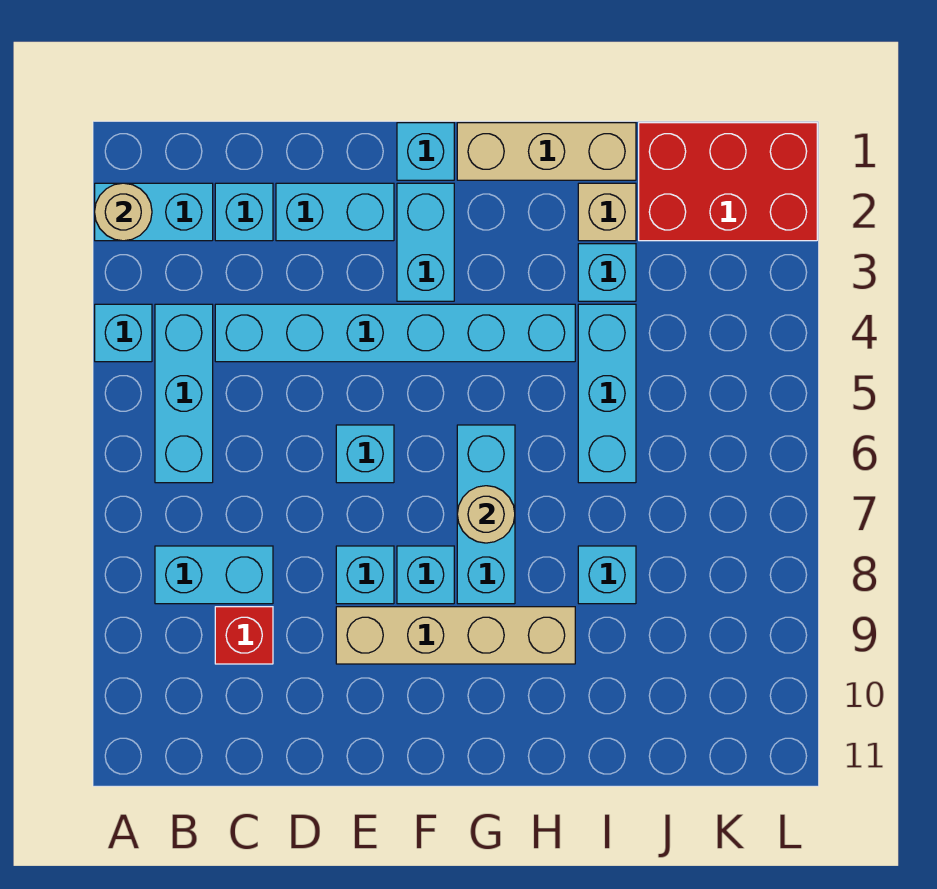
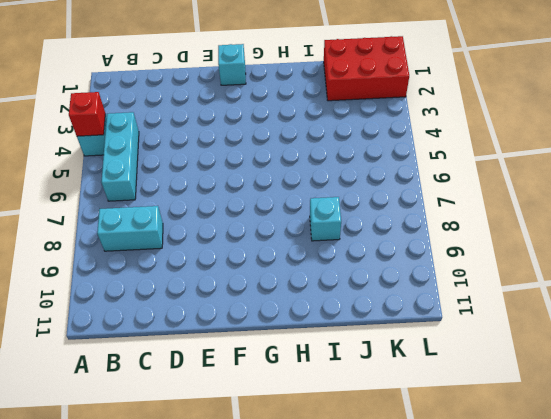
red brick A4 level 2 -> red brick C9 level 1
none -> cyan brick A2:B2 level 1
none -> cyan brick C2 level 1
none -> cyan brick C4:H4 level 1

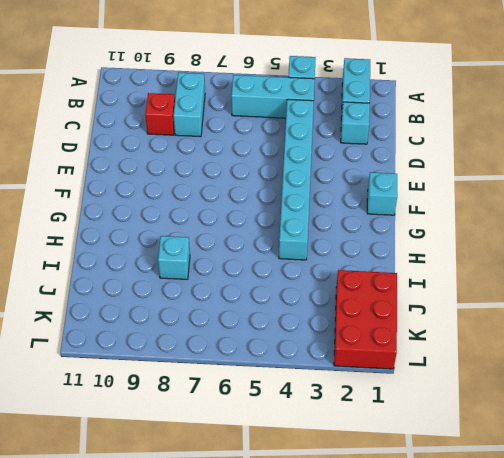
none -> cyan brick D2:E2 level 1
none -> cyan brick E6 level 1
none -> cyan brick E8 level 1

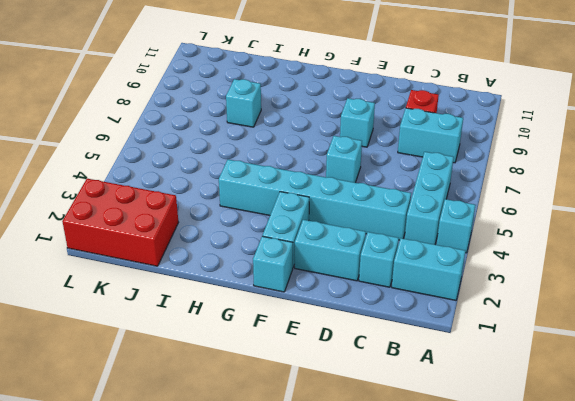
none -> tan brick E9:H9 level 1
none -> cyan brick F8 level 1
none -> tan brick G1:I1 level 1

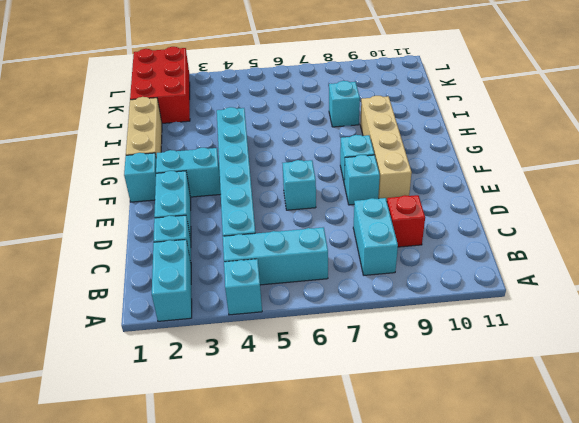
none -> cyan brick G6:G8 level 1
none -> tan brick I2 level 1
none -> cyan brick I3 level 1

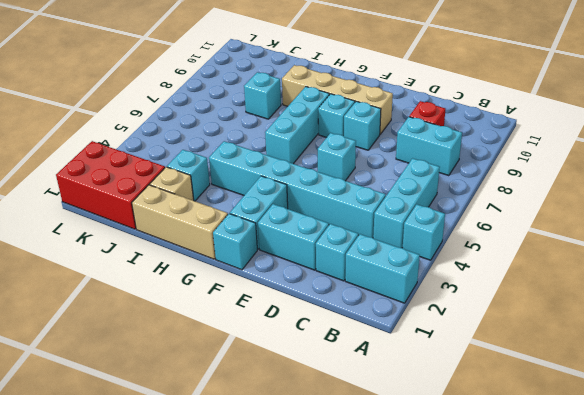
none -> cyan brick I4:I6 level 1
none -> tan round brick A2 level 2
none -> tan round brick G7 level 2

